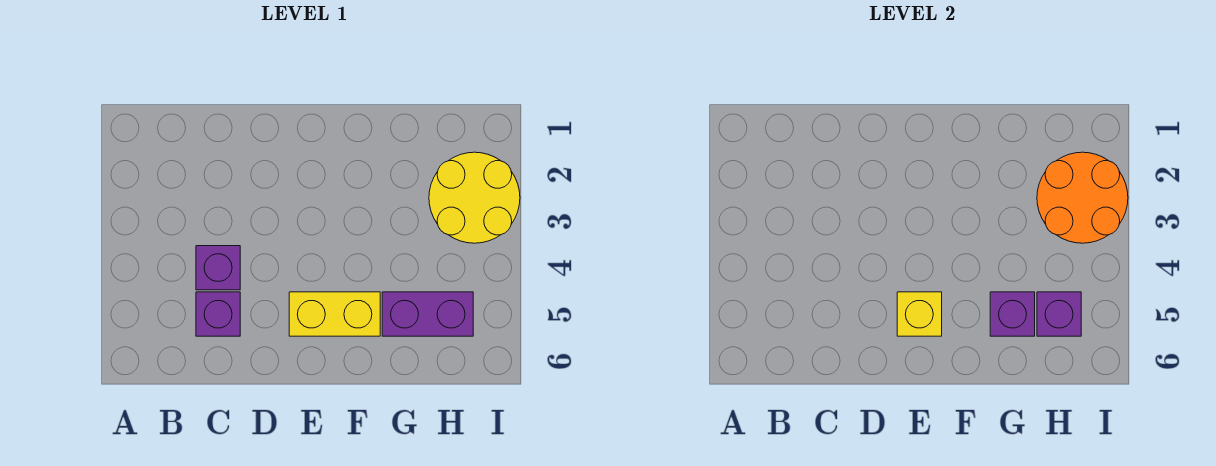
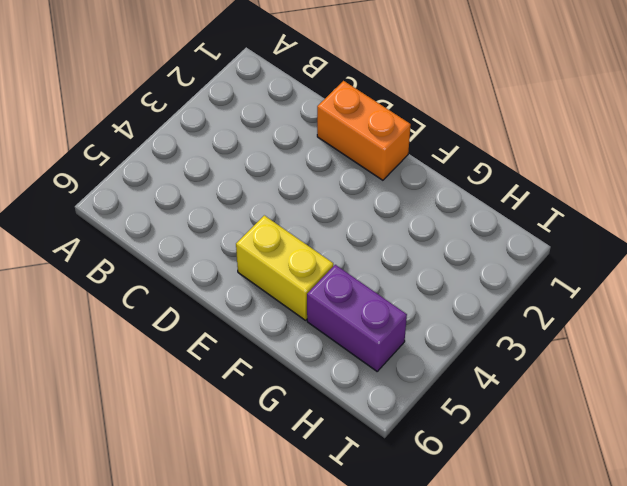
orange brick D1:E1 level 1 -> none
none -> purple brick C4 level 1
none -> purple brick C5 level 1

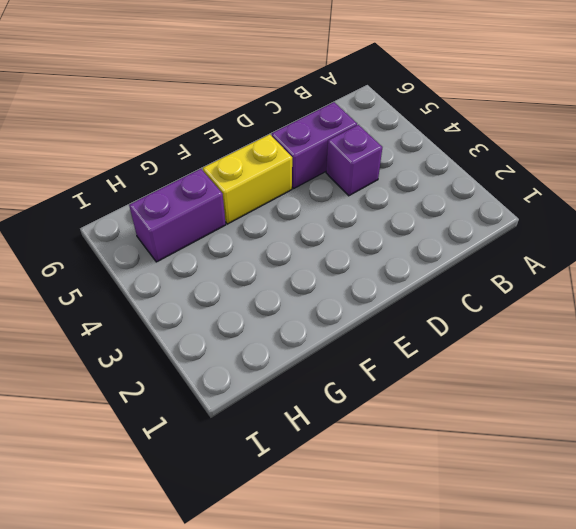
purple brick C5:D5 level 1 -> purple brick C5 level 1
none -> yellow round brick H2:I3 level 1
none -> yellow brick E5 level 2

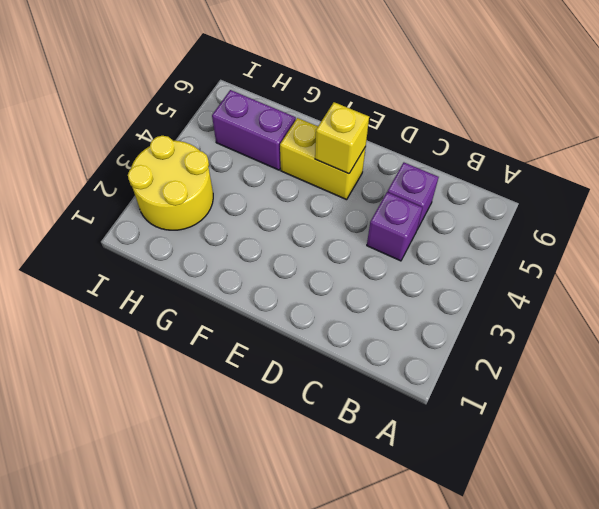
none -> purple brick G5 level 2
none -> orange round brick H2:I3 level 2

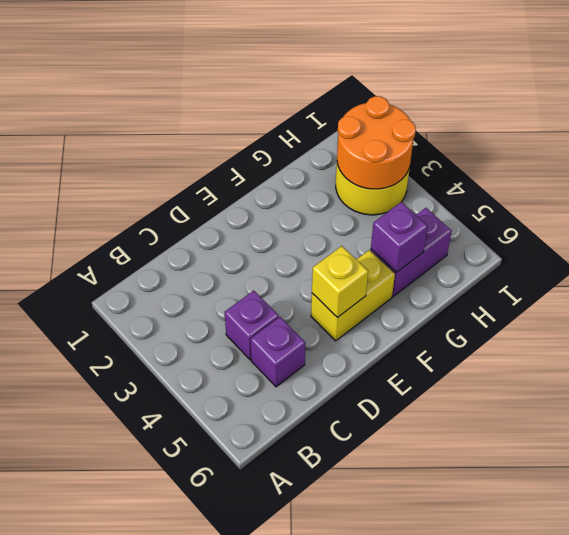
none -> purple brick H5 level 2

